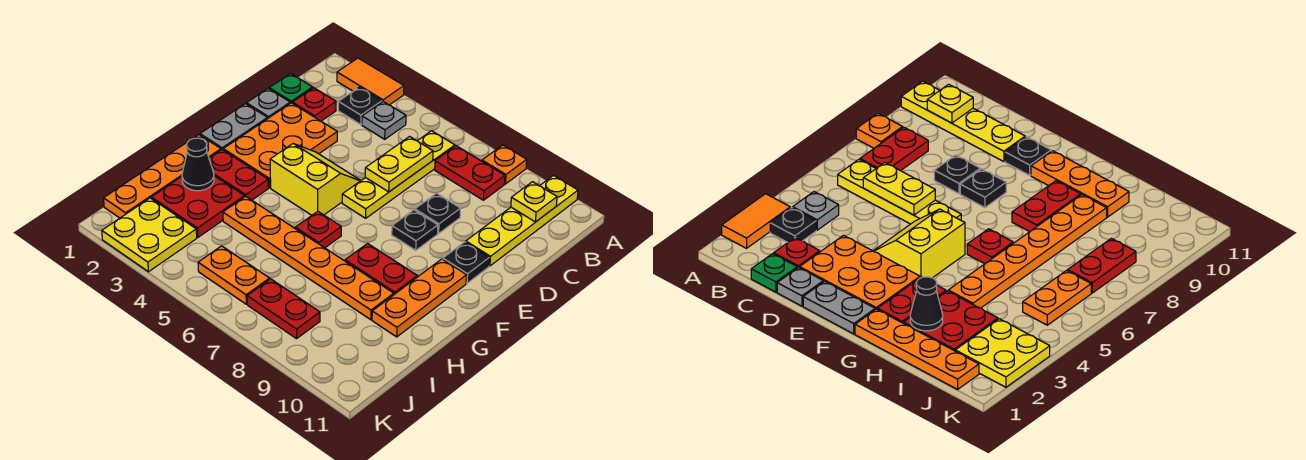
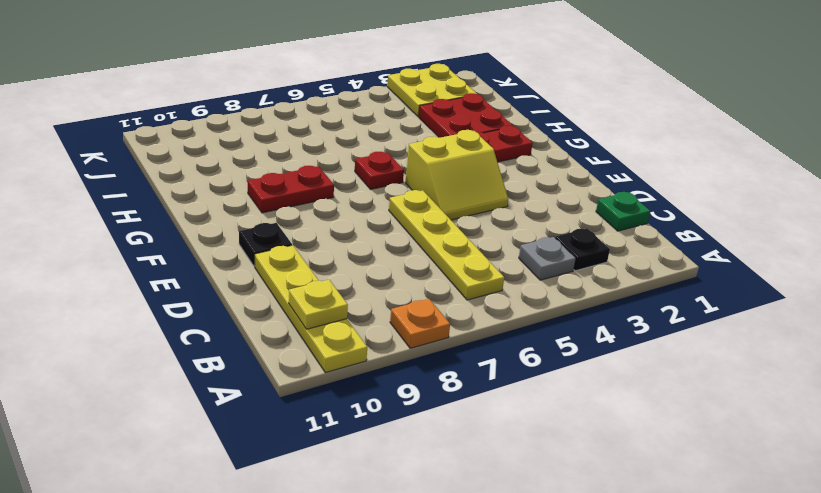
none -> orange tile A2:A3 level 1
none -> red plate B7:B8 level 1
none -> red plate C2 level 1

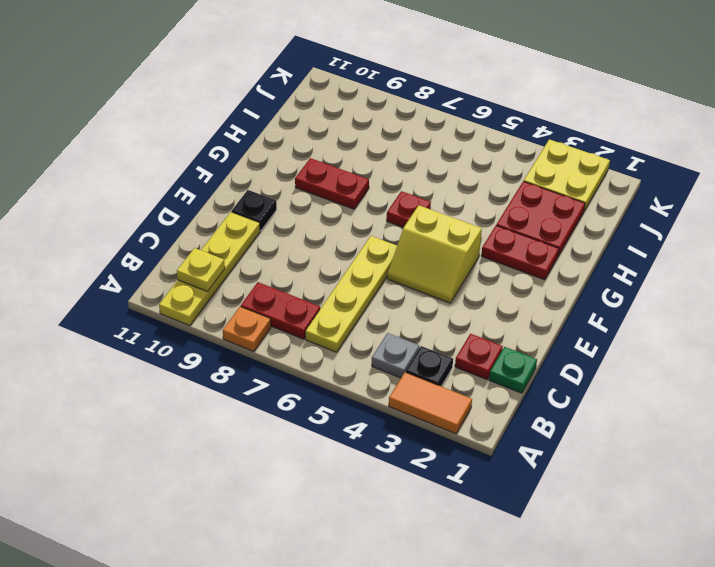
none -> grey plate D1 level 1
none -> orange plate D2:F3 level 1
none -> black plate D8 level 1

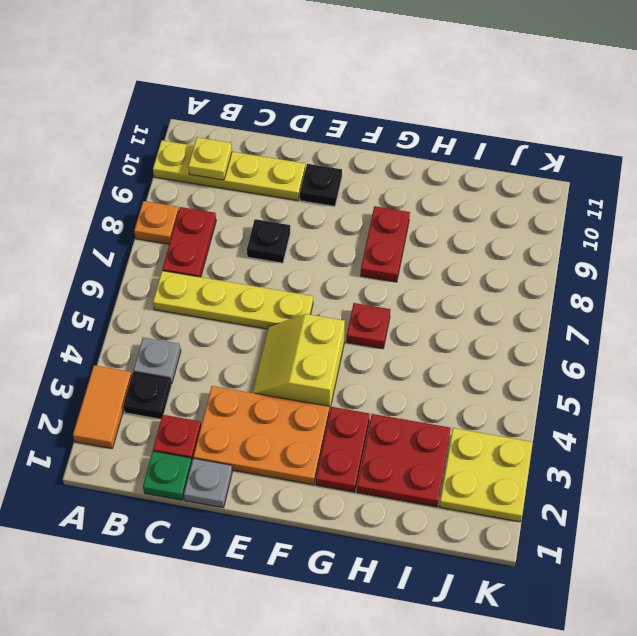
none -> grey plate E1:F1 level 1
none -> black plate E8 level 1
none -> orange plate F10:H10 level 1

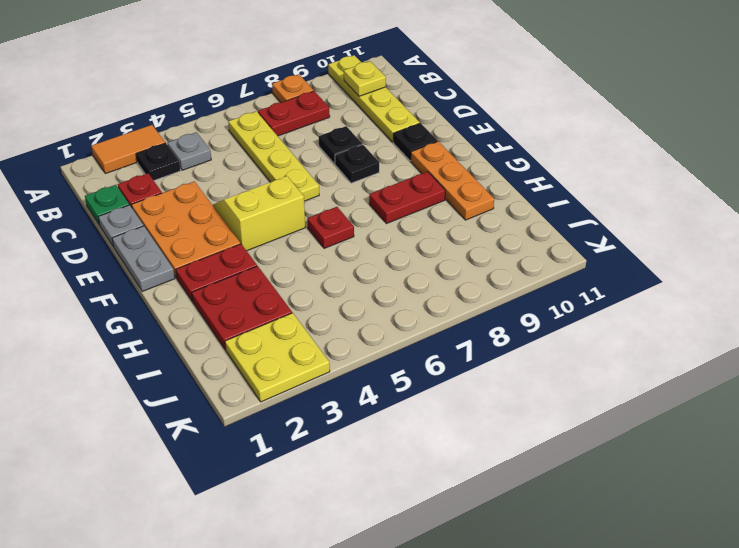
none -> orange plate G1:J1 level 1
none -> orange plate H4:H9 level 1
none -> orange plate J5:J6 level 1

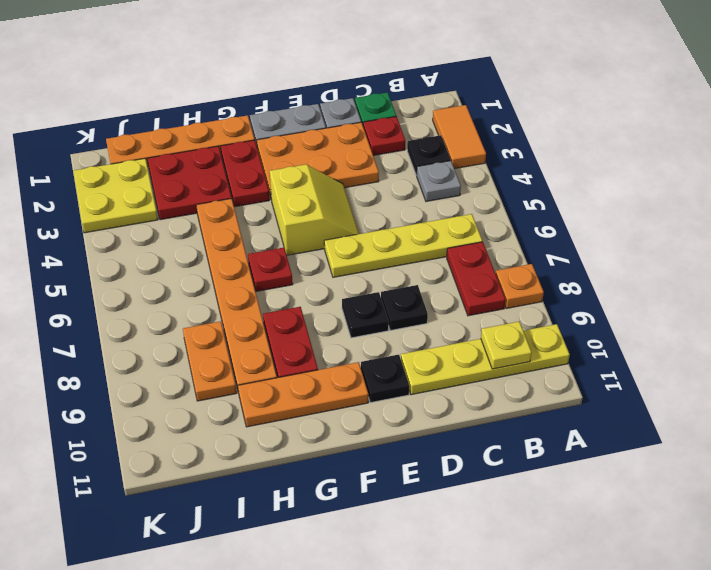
orange plate I8:I9 level 1 -> orange plate J5:J6 level 1
none -> red plate J7:J8 level 1
none -> yellow plate C6:D6 level 2
none -> black cone H2 level 2

